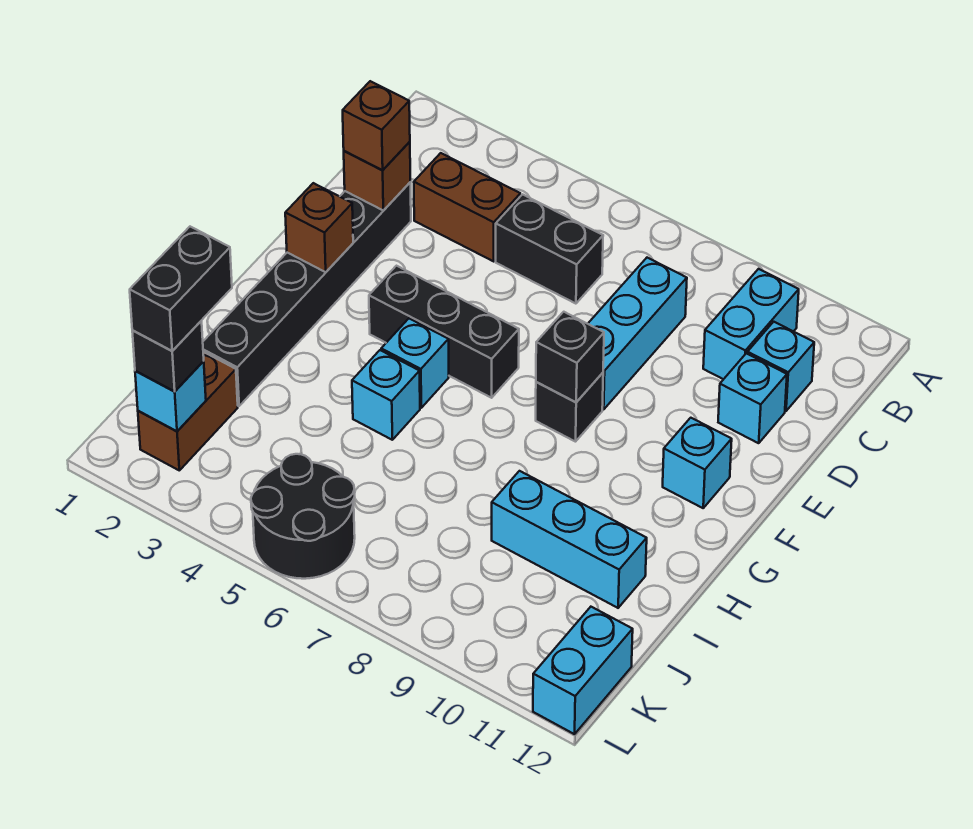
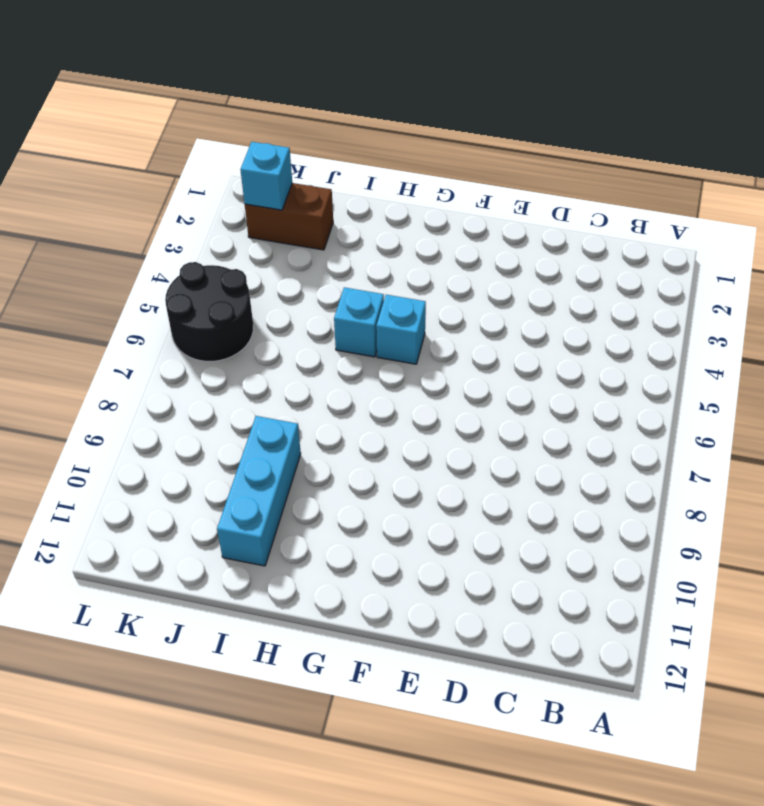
none -> cyan brick B10:C10 level 1
none -> brown brick C3:C4 level 1
none -> black brick C5:C6 level 1

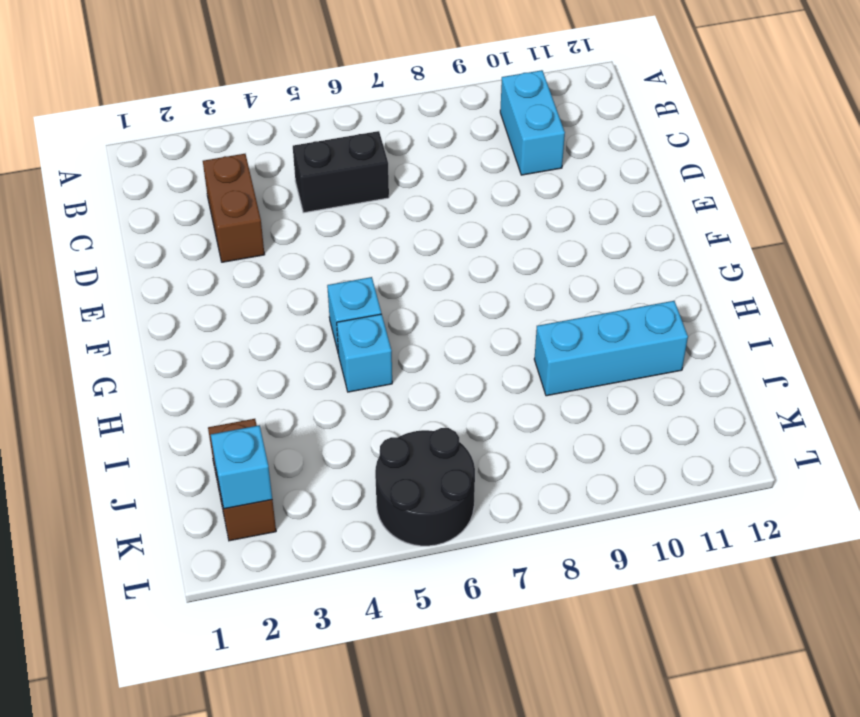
brown brick C3:D3 level 1 -> brown brick C3:C4 level 1
none -> cyan brick C8:E8 level 1
none -> cyan brick C11 level 1
none -> black brick D2:I2 level 1

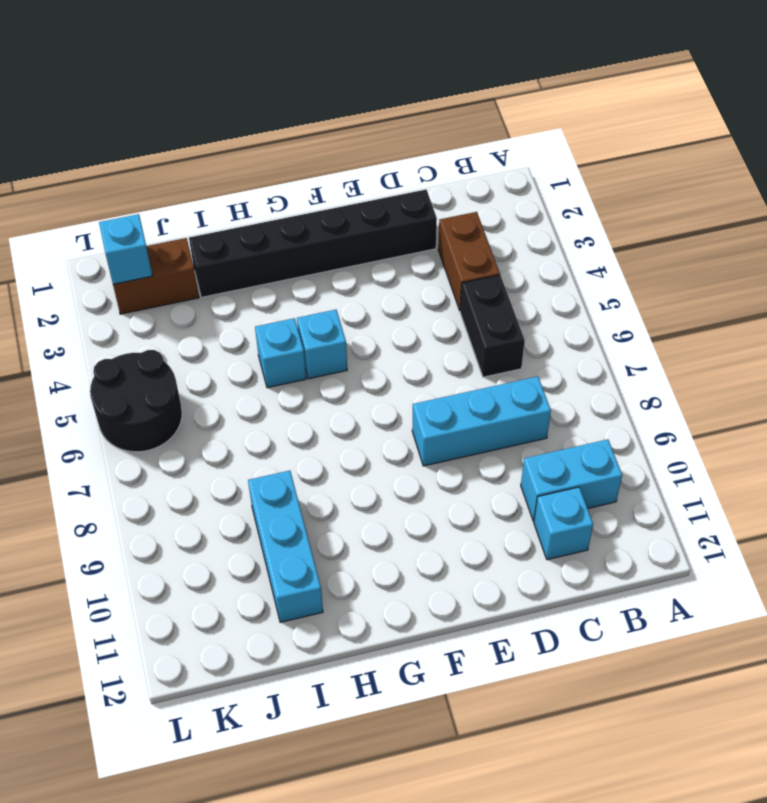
none -> cyan brick D11 level 1
none -> black brick F4:F6 level 1
none -> black brick F8 level 1

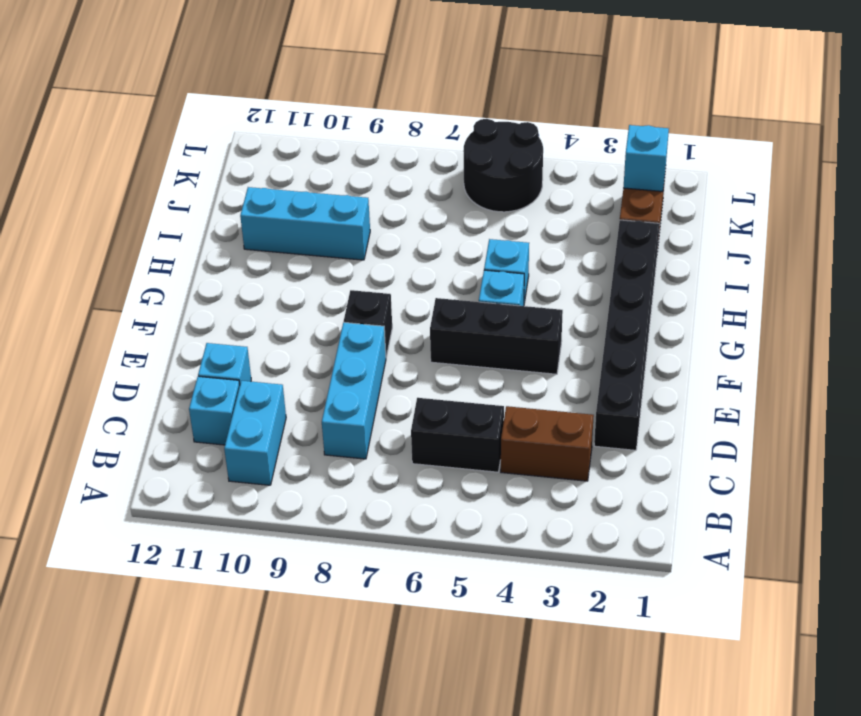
none -> cyan brick F11 level 1
none -> cyan brick K12:L12 level 1
none -> brown brick D2 level 2

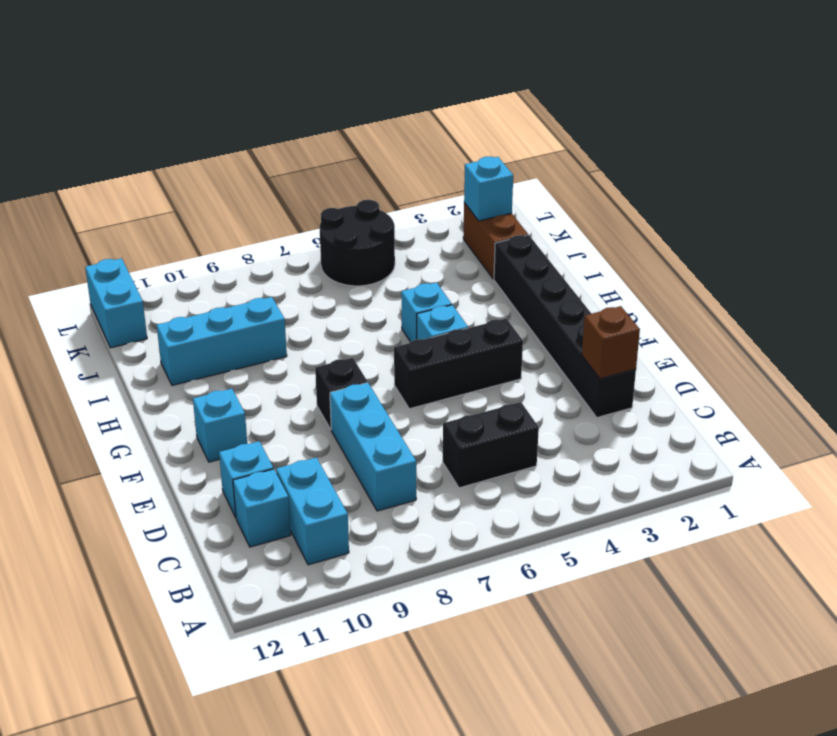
none -> brown brick C3:C4 level 1
none -> brown brick F2 level 2
none -> black brick F8 level 2

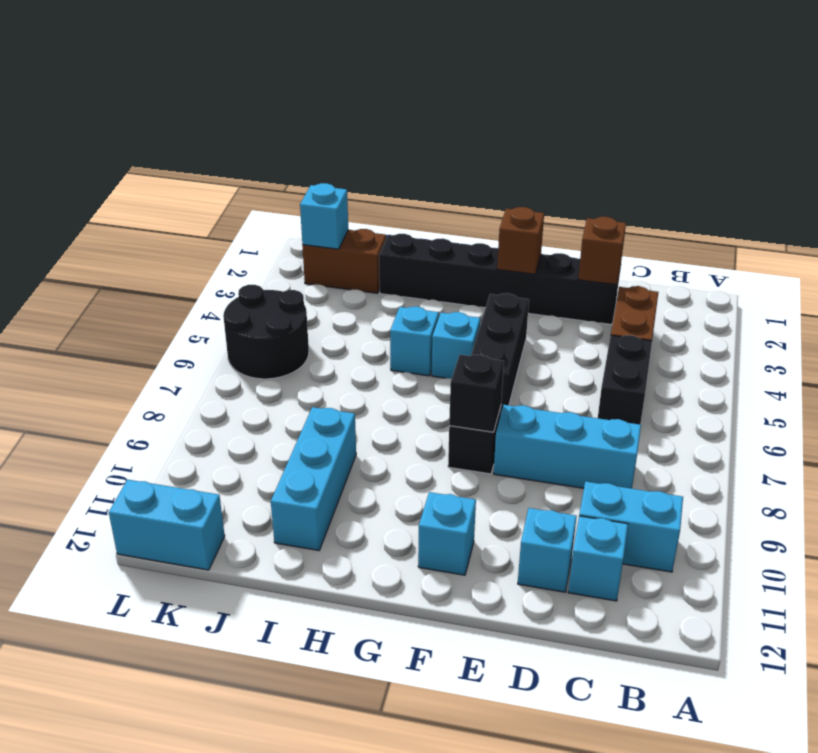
none -> brown brick D2 level 3
none -> black brick K2 level 3
none -> black brick J2:K2 level 4

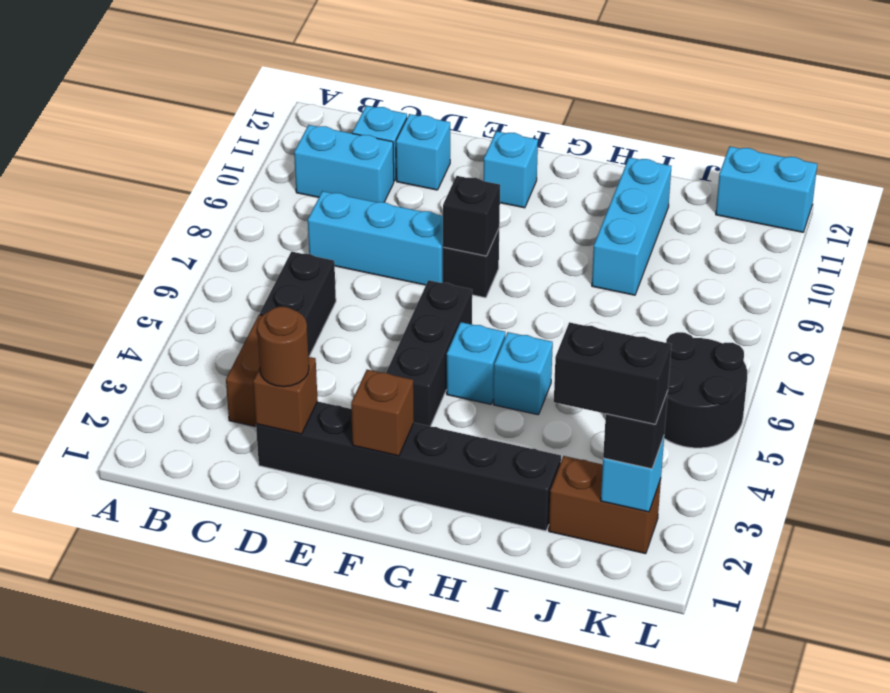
brown round brick D2 level 3 -> brown brick D2 level 3

